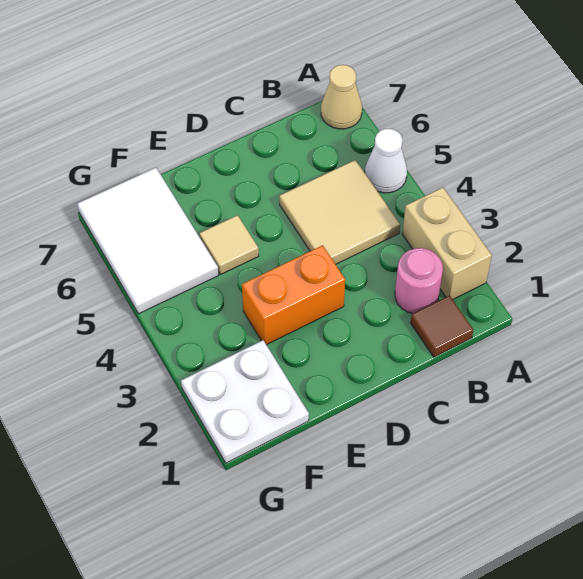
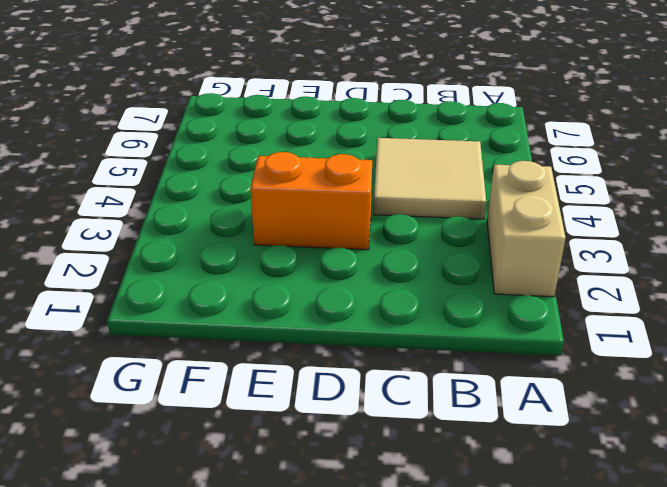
none -> white cone A5 level 1
none -> tan cone A7 level 1

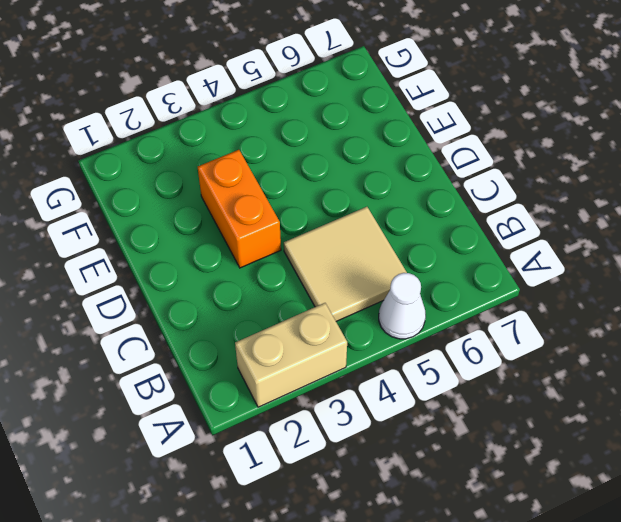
none -> tan cone A7 level 1
none -> brown tile B1 level 1

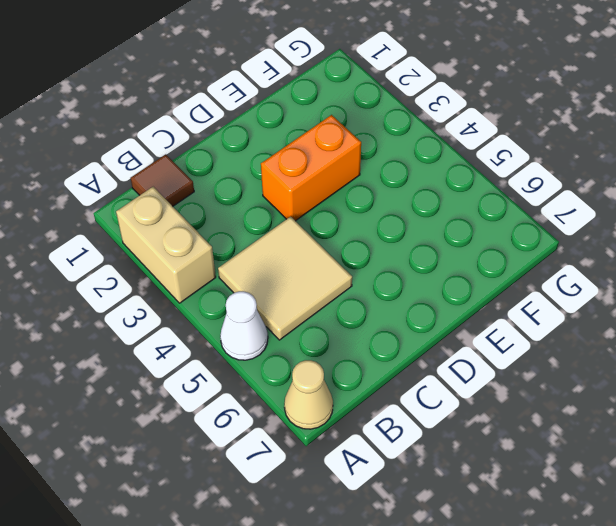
none -> pink round brick B2 level 1
none -> tan tile E5 level 1

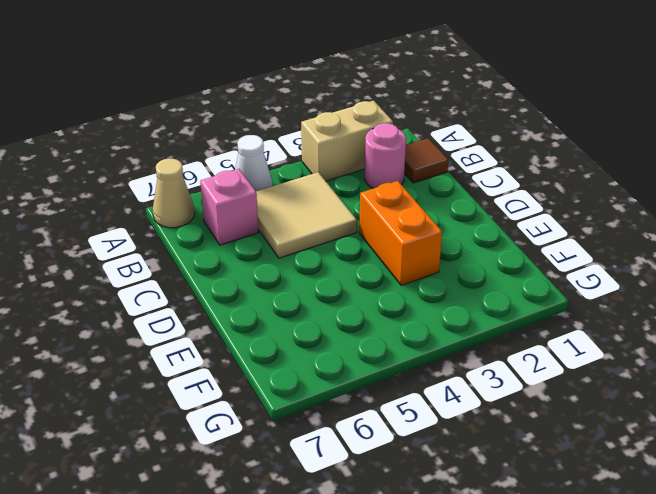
pink brick B6 level 1 -> none
none -> tan tile E5 level 1
none -> white plate F1:G2 level 1

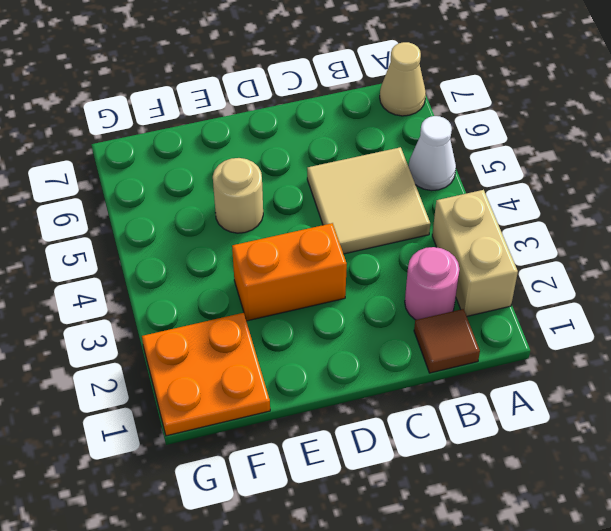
tan round brick E5 level 1 -> tan tile E5 level 1
orange plate F1:G2 level 1 -> white plate F1:G2 level 1
none -> white tile F5:G7 level 1

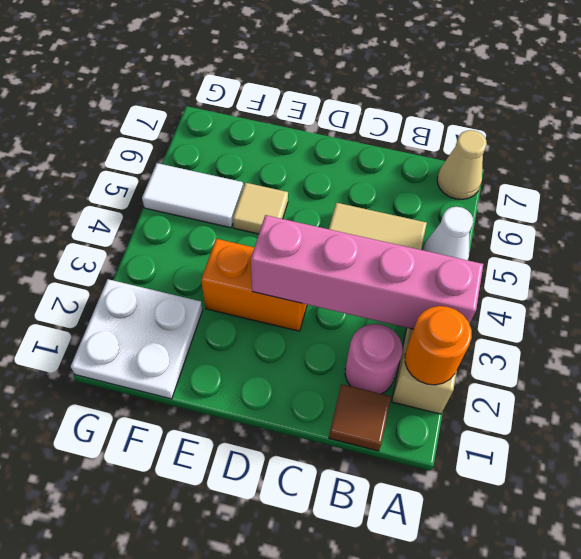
orange round brick A2 level 2 -> none
pink brick A3:D3 level 2 -> none
white tile F5:G5 level 1 -> white tile F5:G7 level 1

